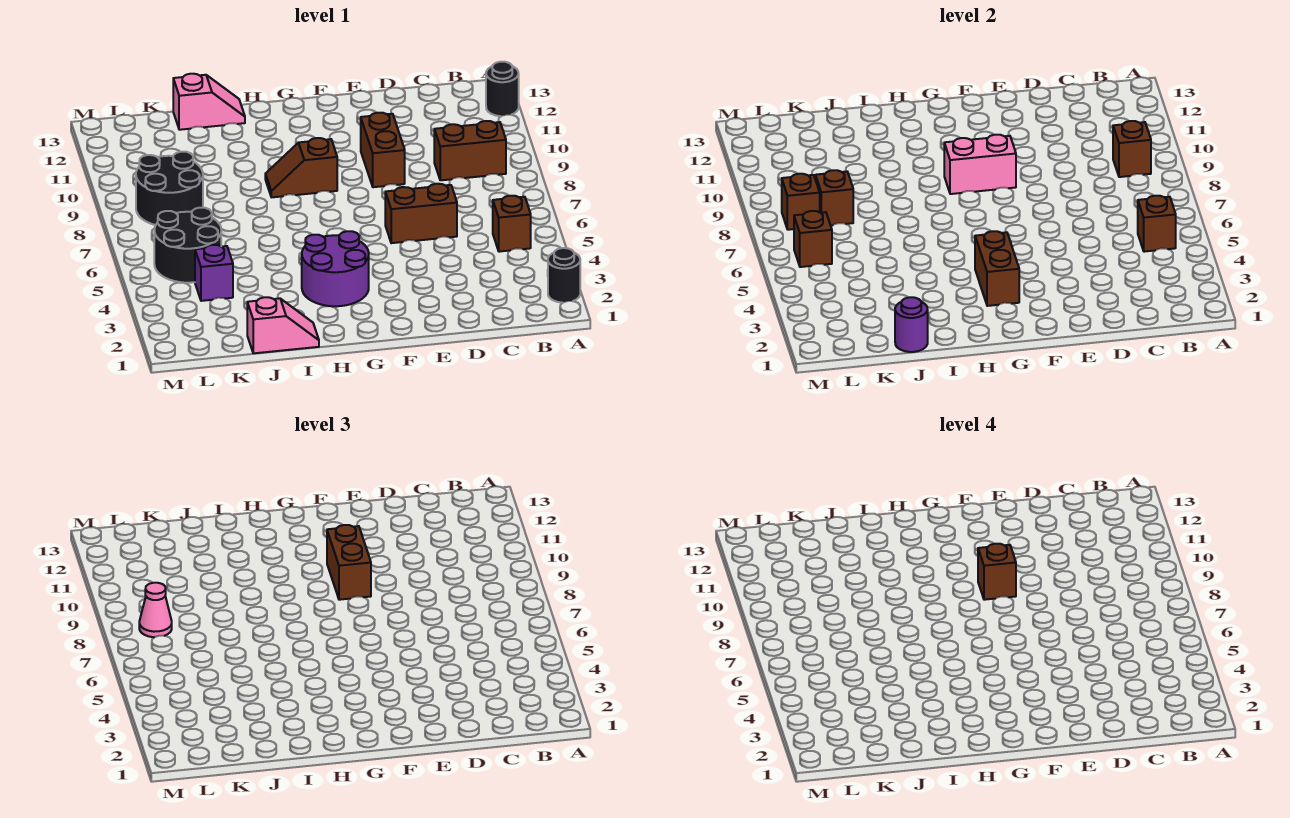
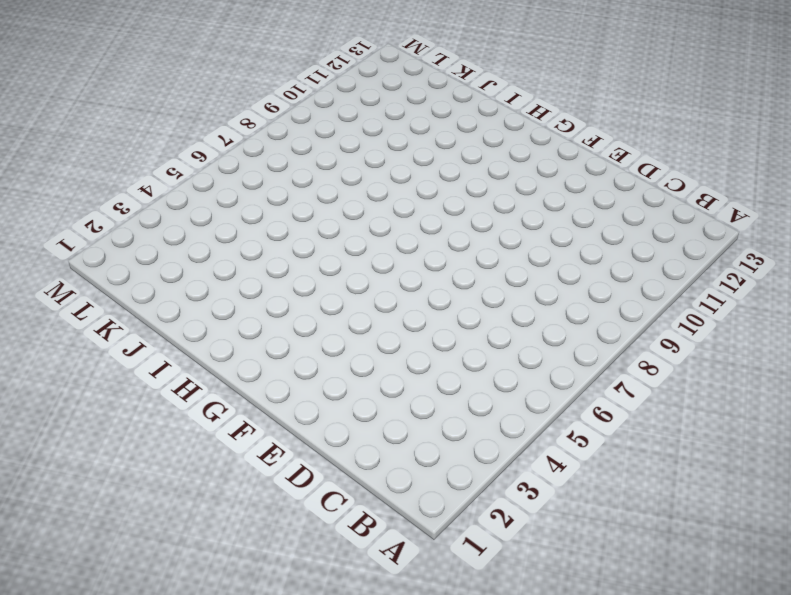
none -> black round brick A2 level 1
none -> black round brick A12 level 1
none -> brown brick B5 level 1

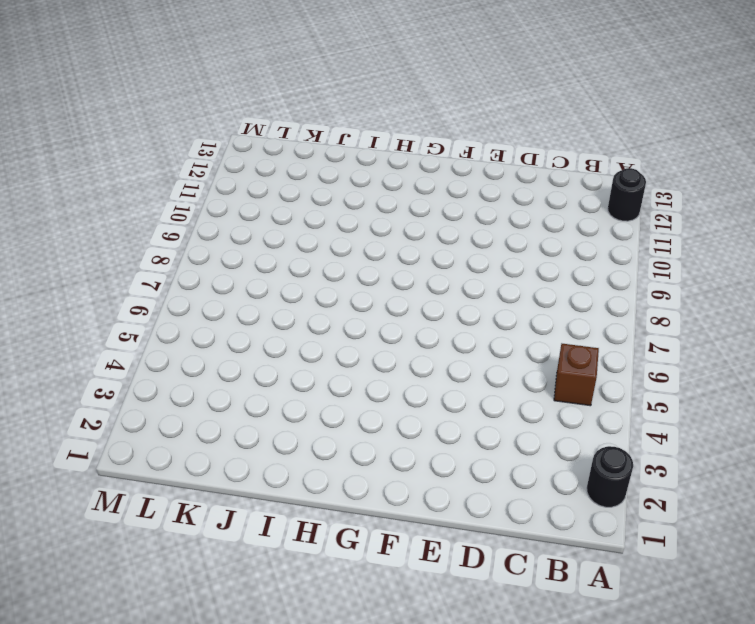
none -> brown brick B9:C9 level 1
none -> brown brick D6:E6 level 1
none -> brown brick E9:E10 level 1

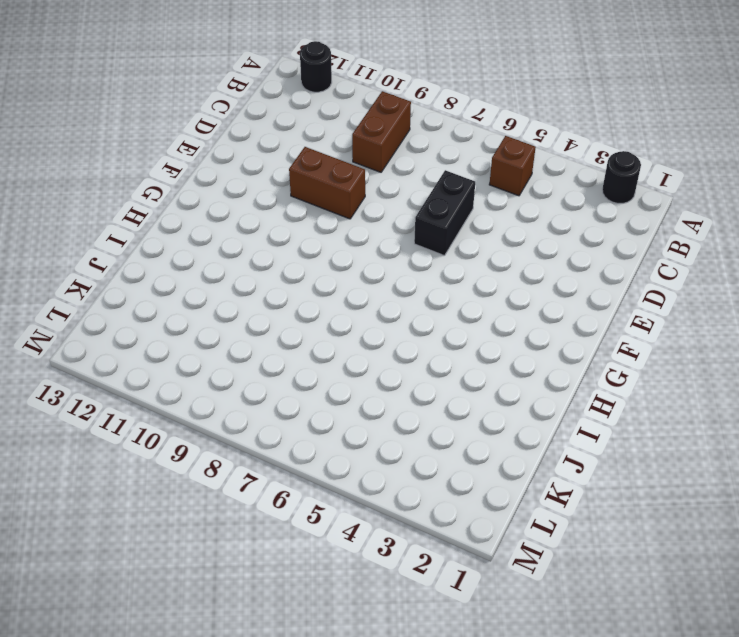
black brick D6:E6 level 1 -> brown brick D6:E6 level 1
none -> purple round brick G3:H4 level 1
none -> brown slope G9:H9 level 1 top G
none -> pink slope I1:J1 level 1 top J

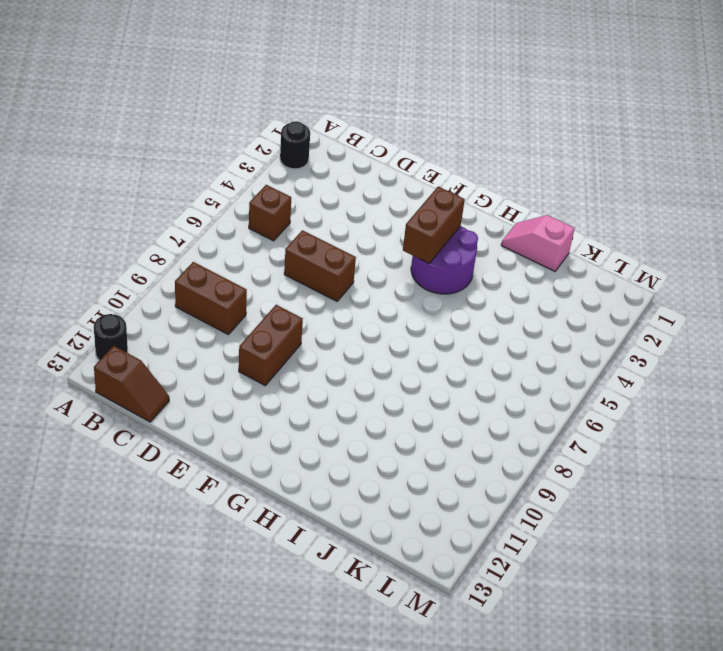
brown slope B13:C13 level 1 top B -> brown slope G9:H9 level 1 top G
none -> pink slope I13:J13 level 1 top J
none -> purple brick K4 level 1
none -> black round brick K5:L6 level 1

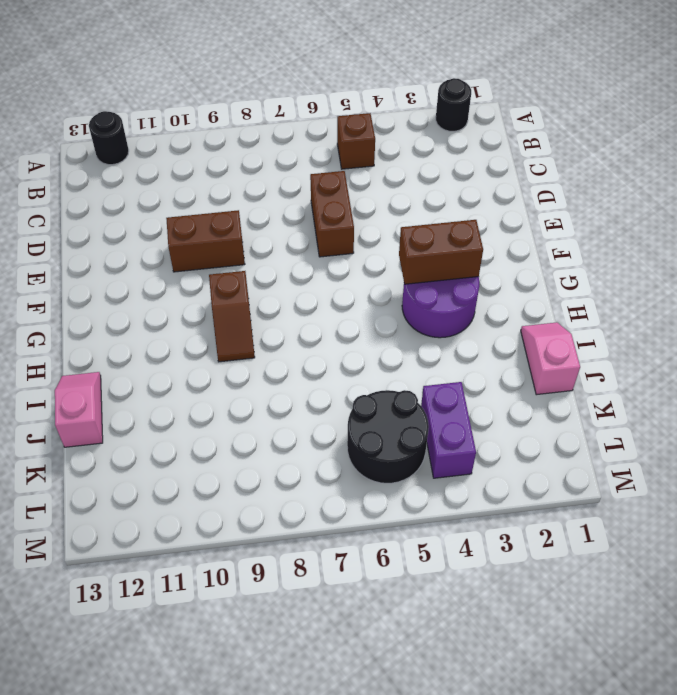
purple brick K4:L4 level 1 -> purple brick K4 level 1
none -> brown brick B9:C9 level 1
none -> black round brick K8:L9 level 1
none -> brown brick B5 level 2

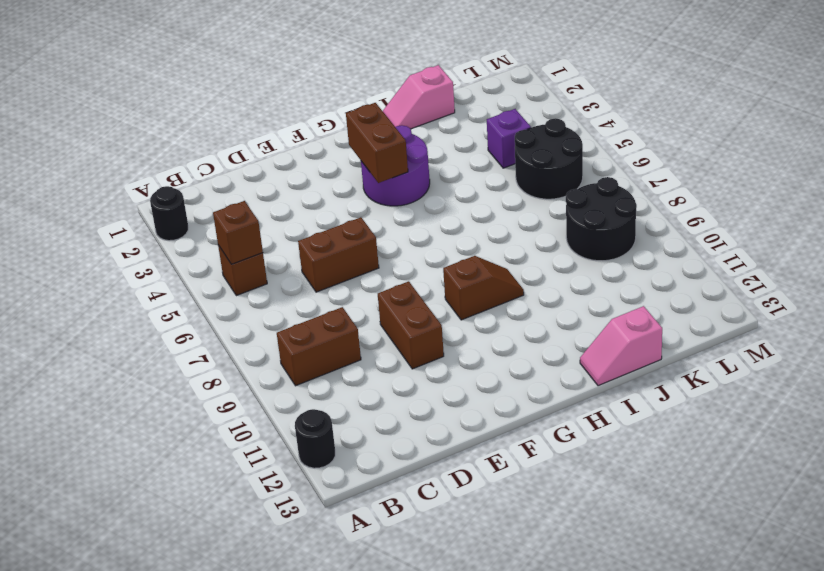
none -> brown brick B9 level 2
none -> pink brick F9:G9 level 2
none -> purple round brick J1 level 2

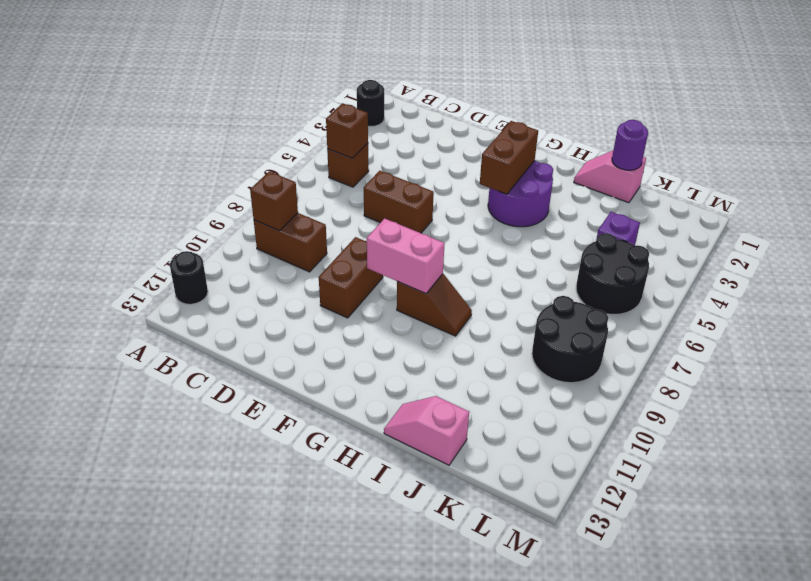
none -> brown brick K8 level 2
none -> brown brick L6 level 2
none -> brown brick L8 level 2

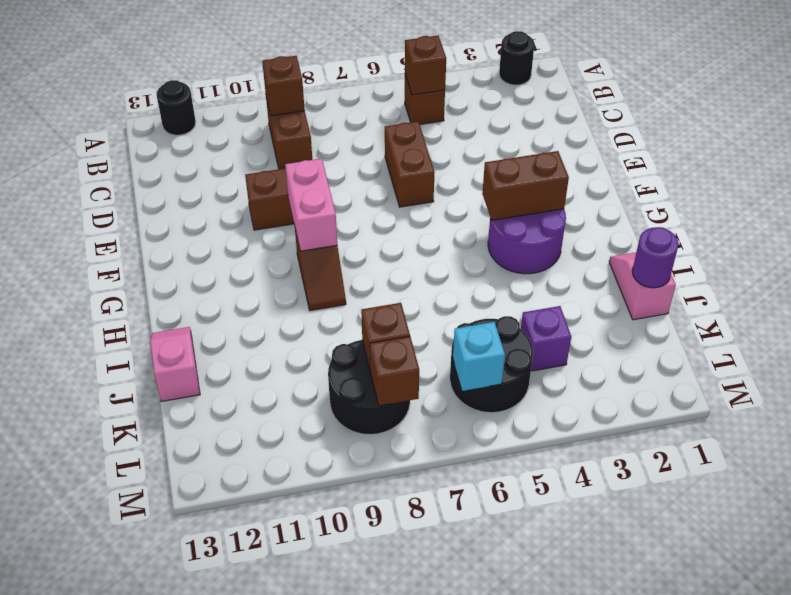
cyan brick L6 level 2 -> brown brick L6 level 2
none -> brown brick F9:F10 level 3
none -> pink cone L8 level 3
none -> brown brick F9 level 4

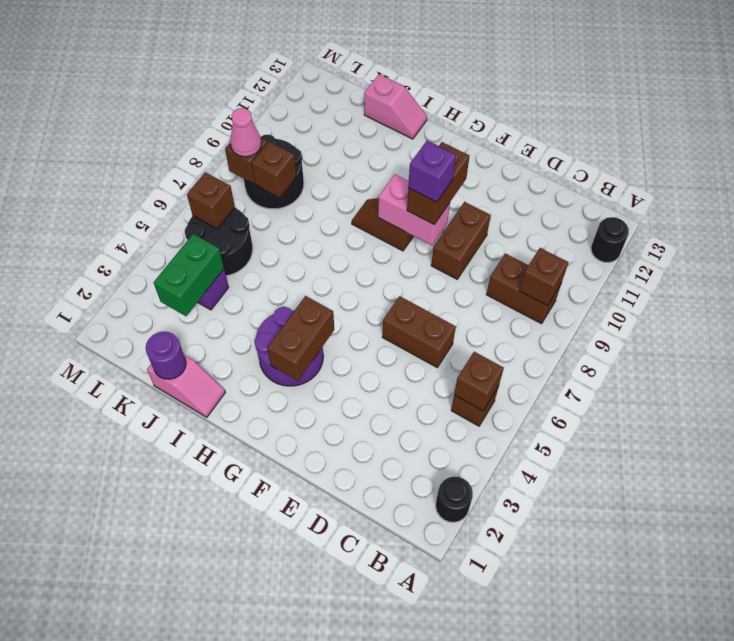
purple brick F9 level 4 -> brown brick F9 level 4
green brick K3:K4 level 2 -> none

